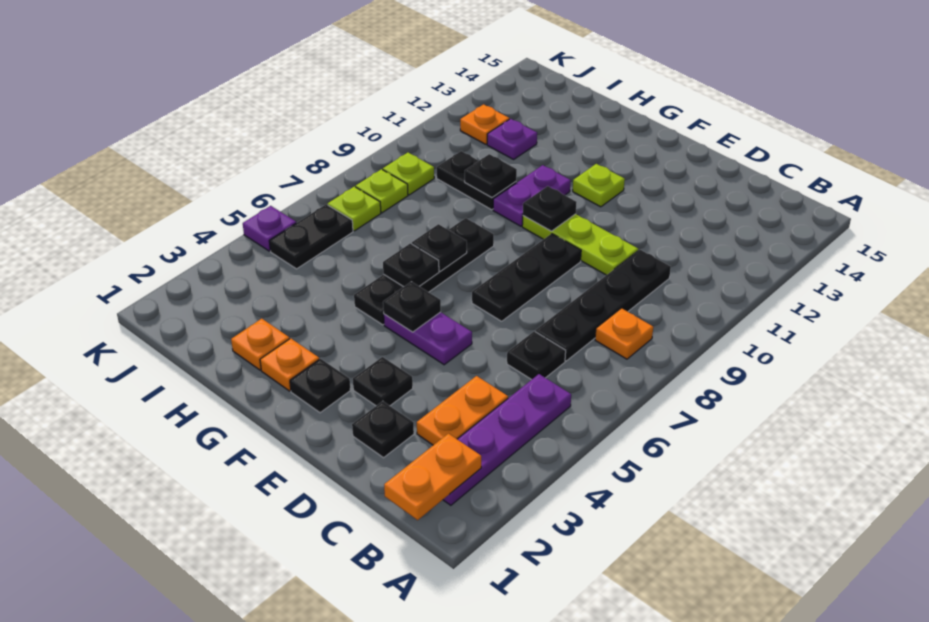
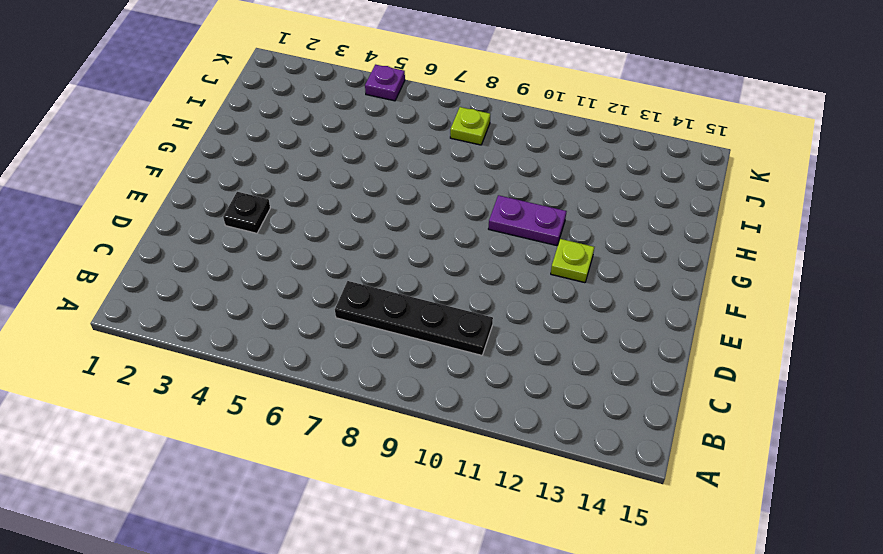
none -> purple plate B2:B5 level 1
none -> orange plate B8 level 1
none -> orange plate C3:C4 level 1
none -> black plate C6 level 1

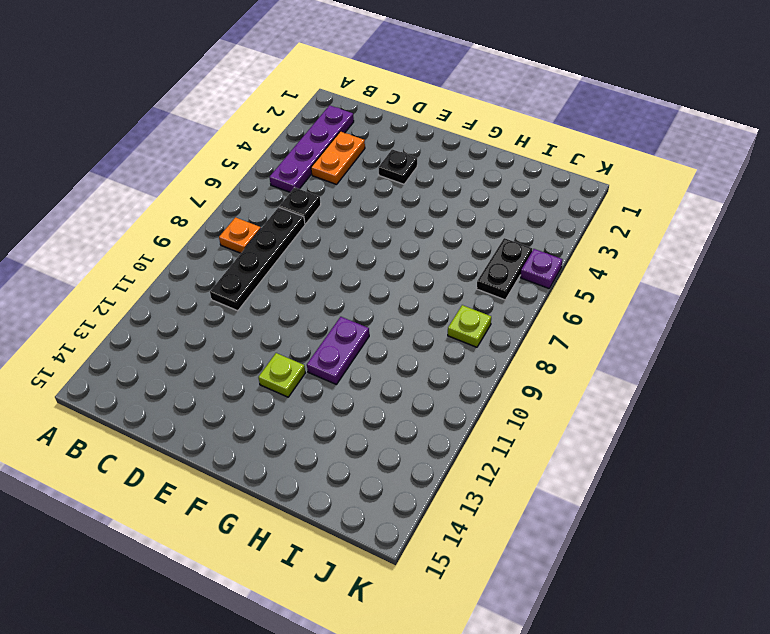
none -> black plate D2 level 1
none -> lime plate D10:F10 level 1
none -> purple plate E5:F5 level 1
none -> black plate E7:E9 level 1

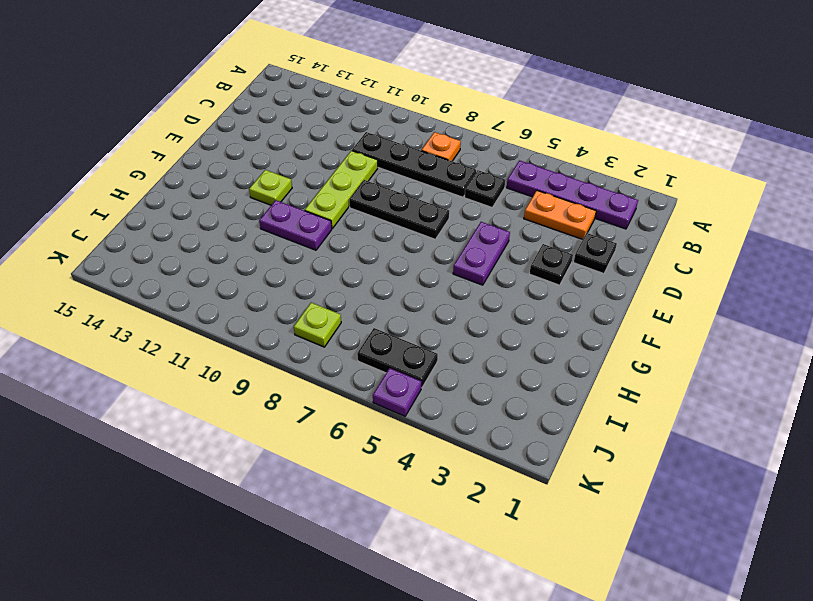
none -> black plate F2 level 1
none -> orange plate G2 level 1
none -> black plate G5:G8 level 1
none -> orange plate H2 level 1

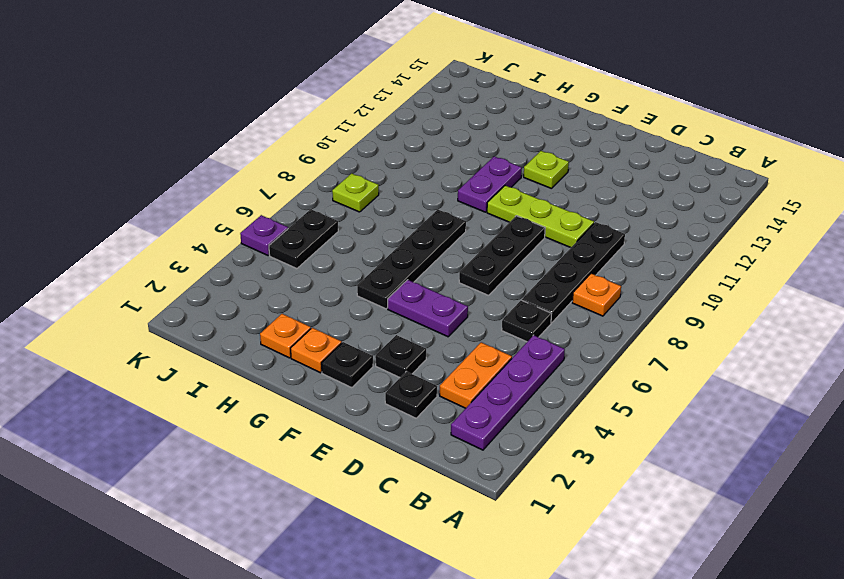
none -> black plate H10:I10 level 1
none -> purple plate I12 level 1
none -> lime plate J7 level 1
none -> lime plate J9 level 1

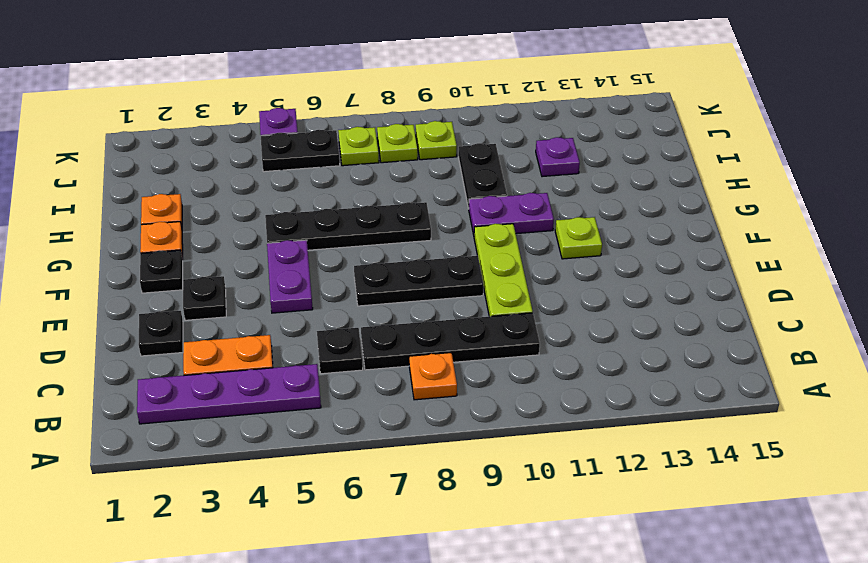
none -> orange plate J12 level 1
none -> orange plate B1:B2 level 2
none -> black plate F5 level 2
none -> black plate F10 level 2

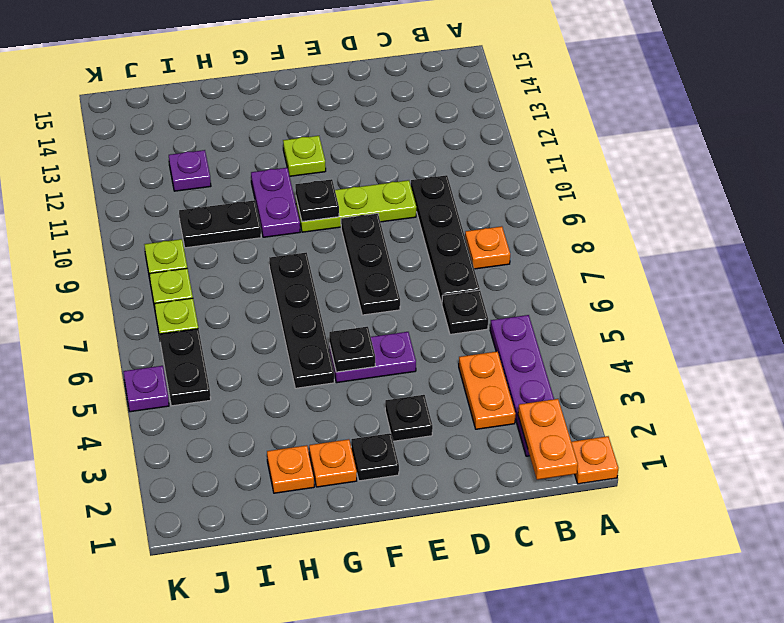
orange plate A1 level 1 -> orange plate J12 level 1
none -> black plate D2 level 1
none -> black plate G6 level 2
none -> black plate G7 level 2
none -> black plate H10 level 2

